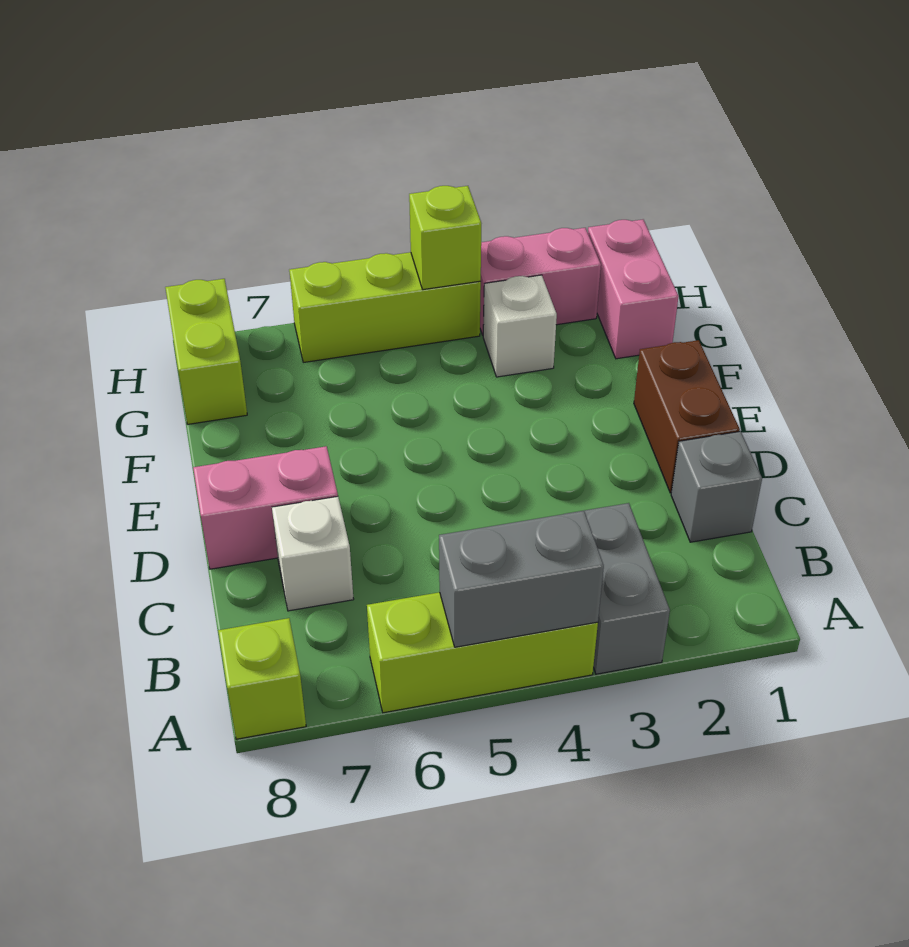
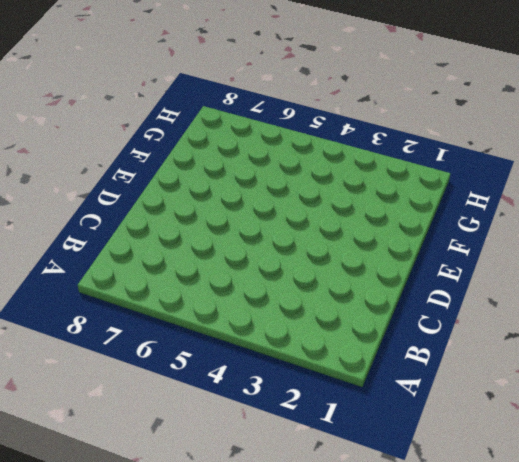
none -> grey brick A3:B3 level 1
none -> lime brick A4:A6 level 1
none -> lime brick A8 level 1

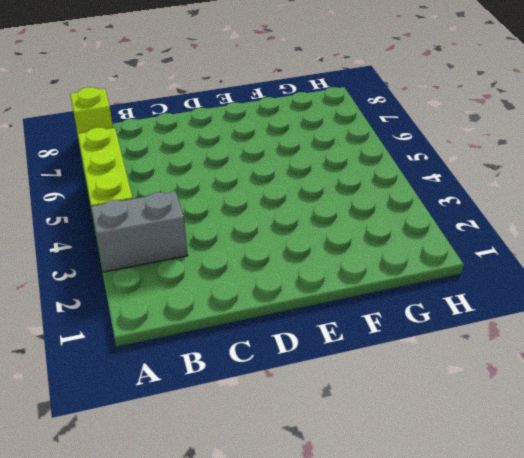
none -> grey brick C1 level 1
none -> white brick C7 level 1
none -> brown brick D1:E1 level 1

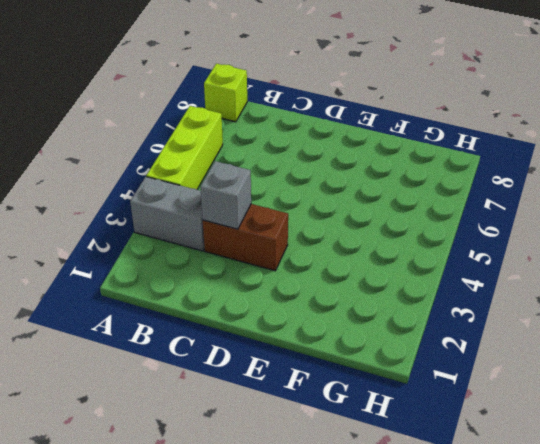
brown brick C3:D3 level 1 -> brown brick D1:E1 level 1
grey brick C3 level 2 -> grey brick C1 level 1
none -> white brick C7 level 1
none -> pink brick D7:D8 level 1
none -> pink brick G1:H1 level 1

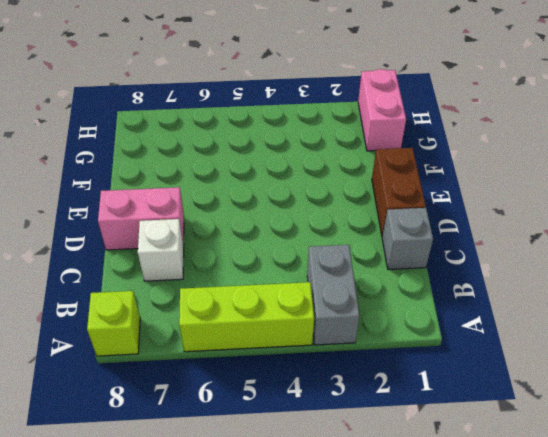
none -> white brick G3 level 1
none -> lime brick G8:H8 level 1
none -> pink brick H2:H3 level 1

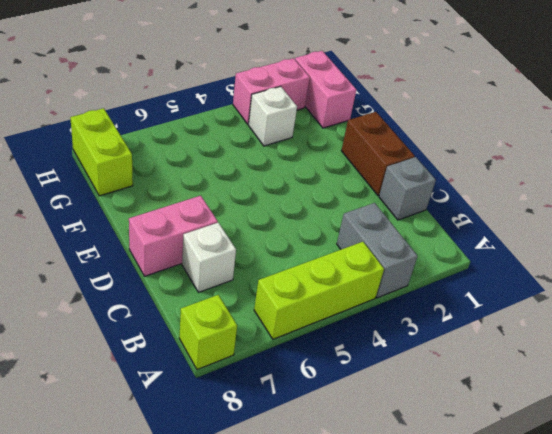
none -> lime brick H4:H6 level 1
none -> grey brick A4:A5 level 2
none -> lime brick H4 level 2

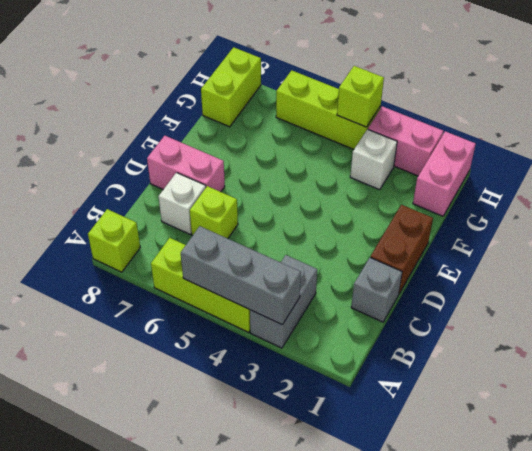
grey brick A3:A5 level 2 -> grey brick A4:A5 level 2
lime brick C6 level 1 -> none

